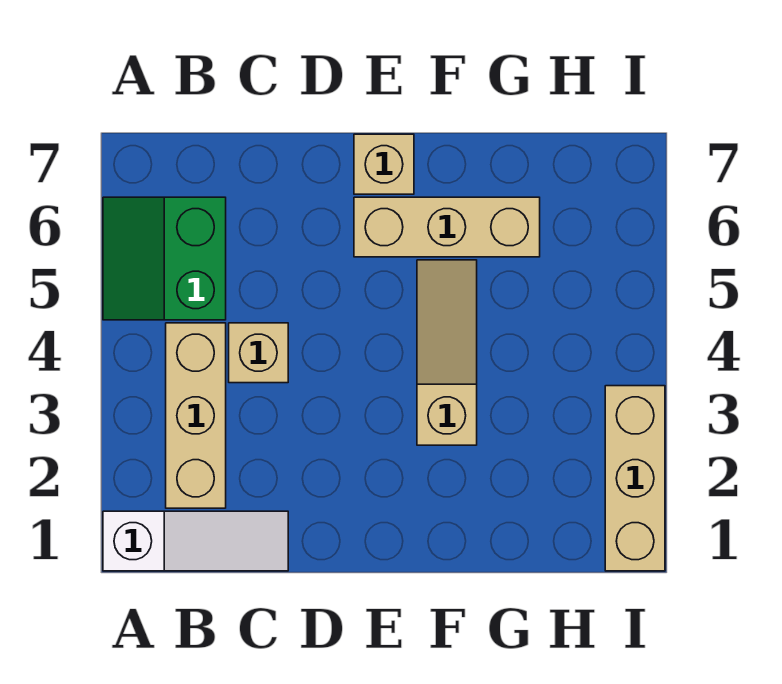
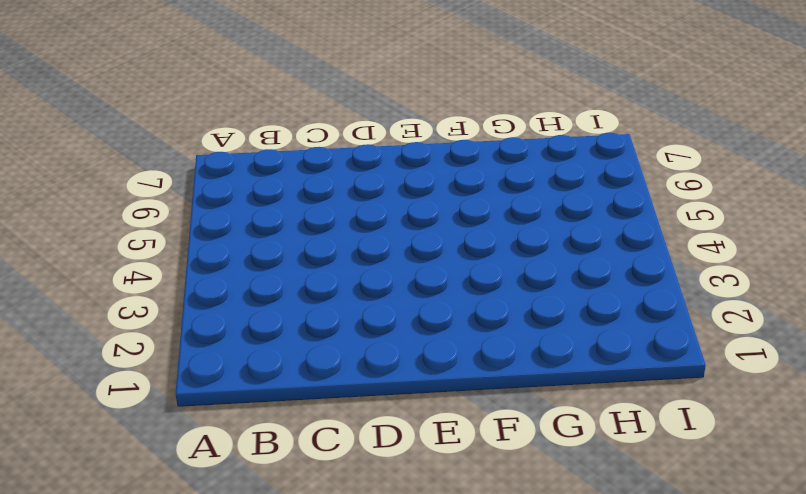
none -> white slope A1:C1 level 1 top A
none -> green slope A5:B6 level 1 top B

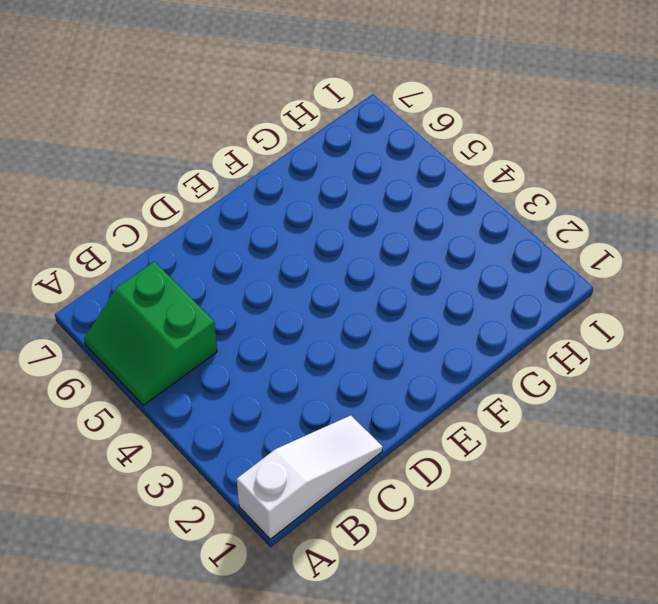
none -> tan brick B2:B4 level 1
none -> tan brick C4 level 1

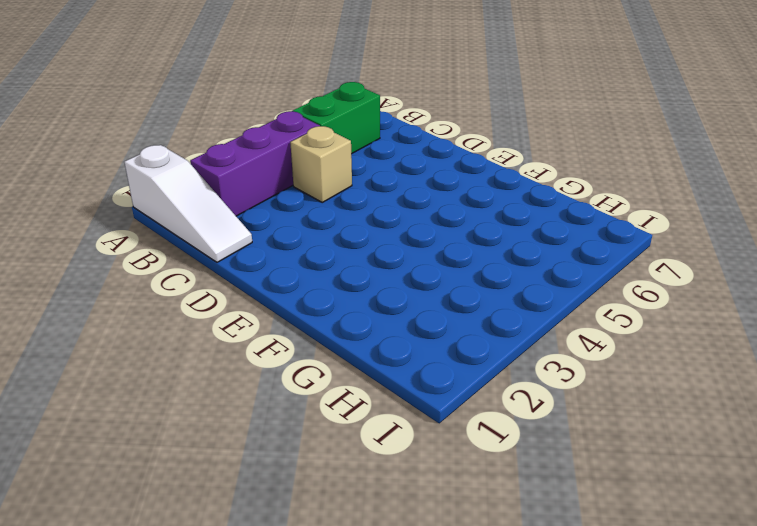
purple brick B2:B4 level 1 -> tan brick B2:B4 level 1
none -> tan brick E6:G6 level 1
none -> tan brick E7 level 1

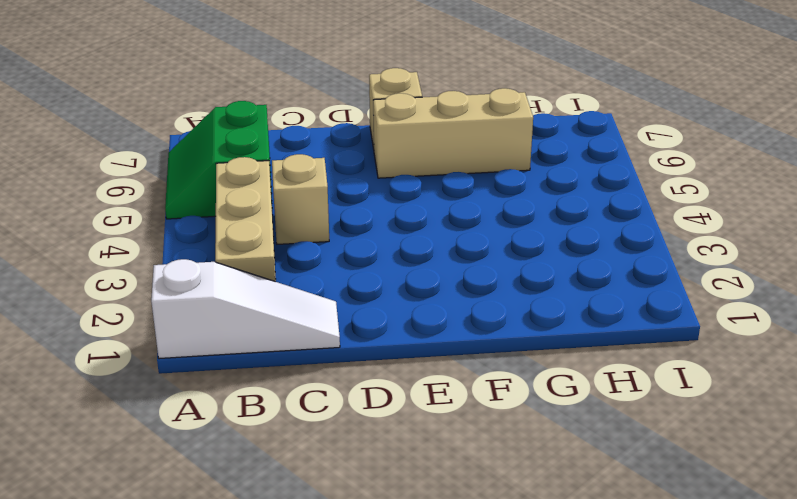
none -> tan slope F3:F5 level 1 top 3
none -> tan brick I1:I3 level 1

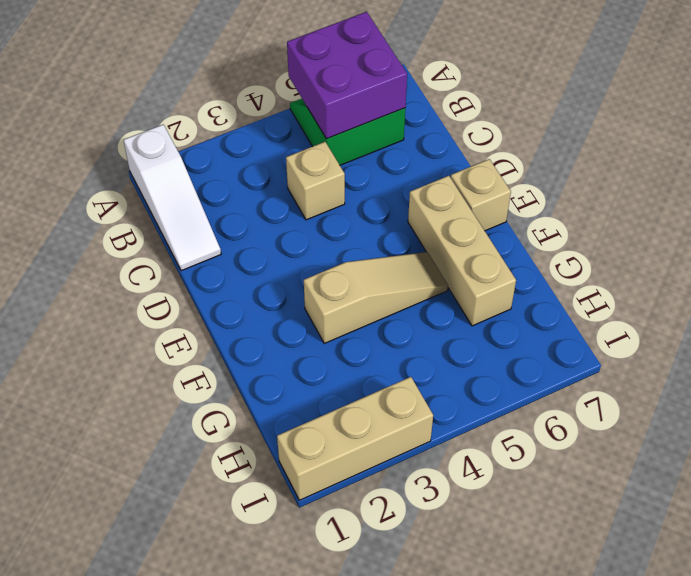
purple brick A5:B6 level 2 -> none
none -> tan brick B2:B4 level 1

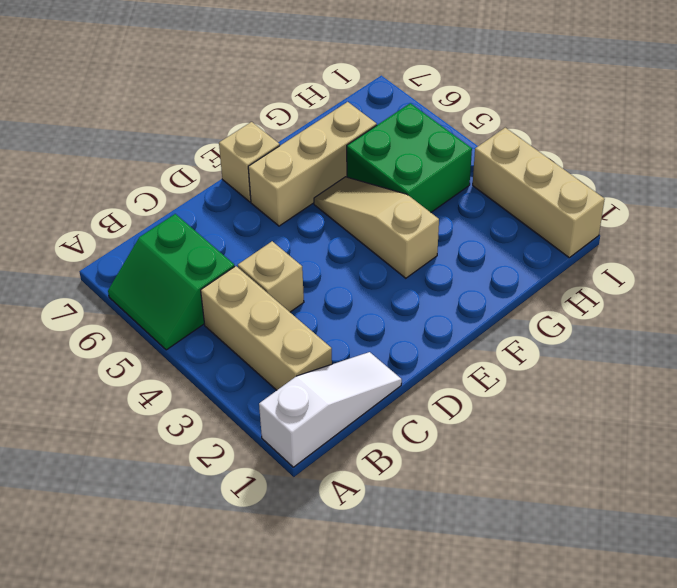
green brick G4:H5 level 1 -> none

